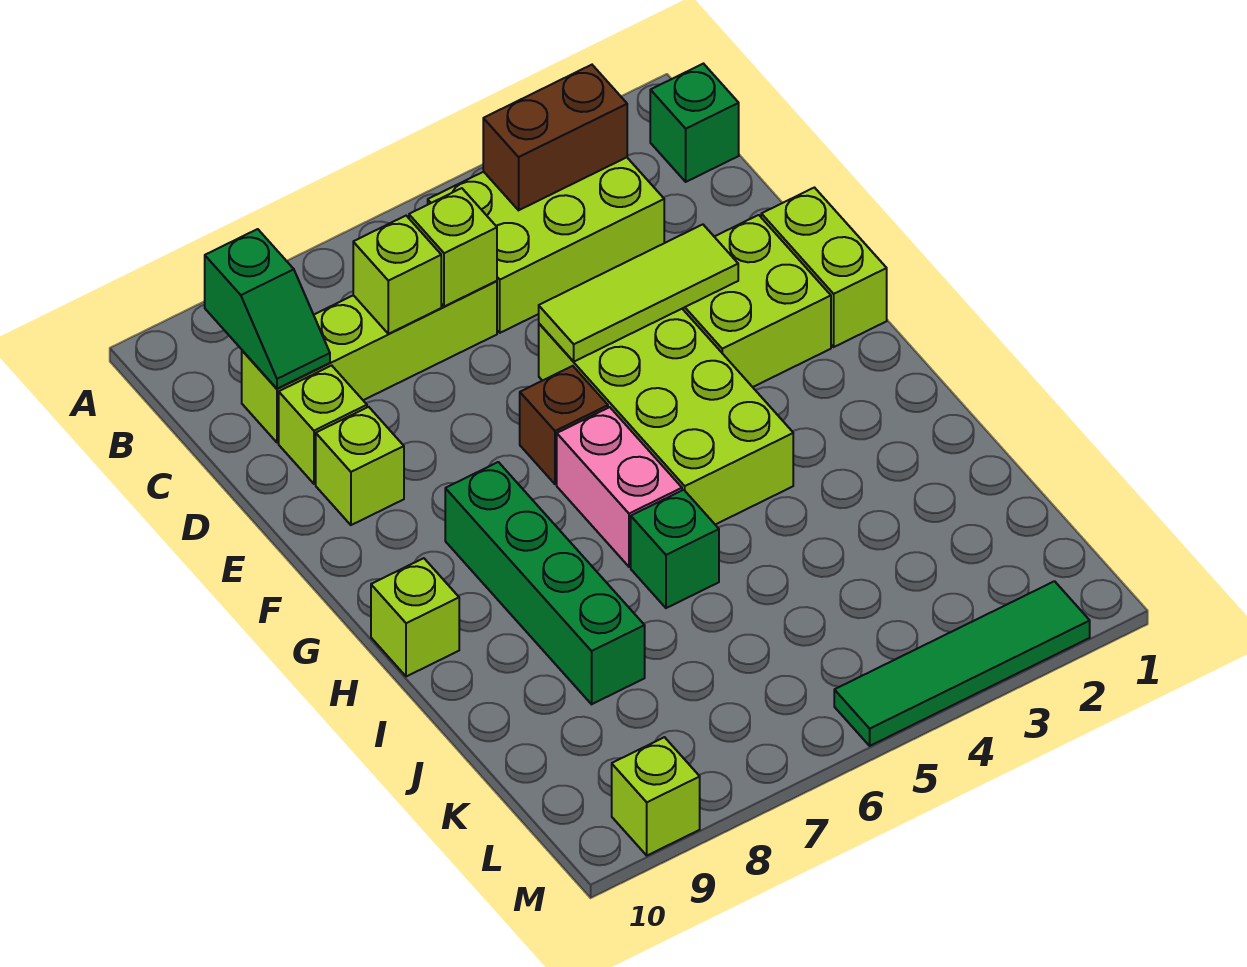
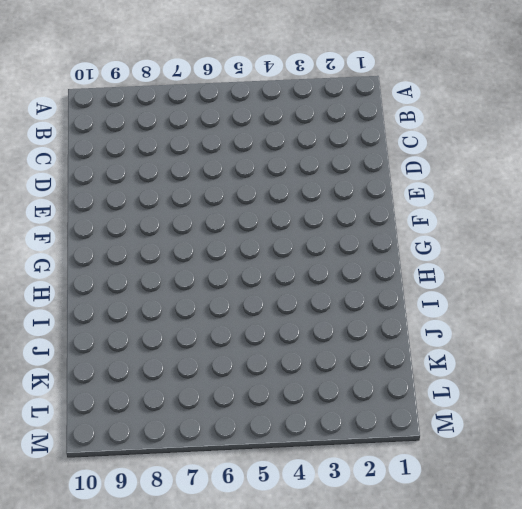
none -> green brick B1 level 1
none -> lime brick B3:C5 level 1
none -> lime brick C6:C9 level 1

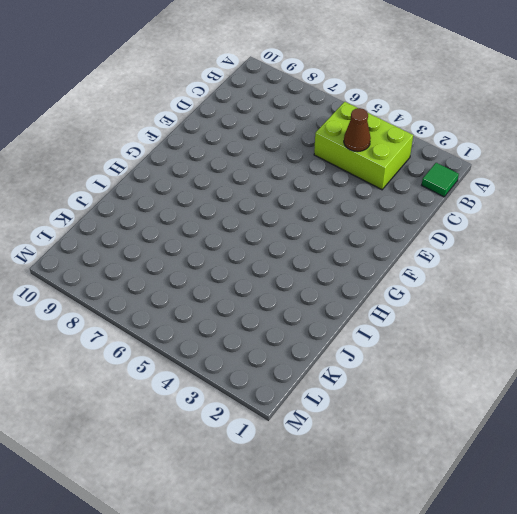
green tile B1 level 1 -> green brick B1 level 1
brown cone C4 level 2 -> none
none -> lime brick C6:C9 level 1
none -> lime brick D9 level 1
none -> lime brick E1:F1 level 1

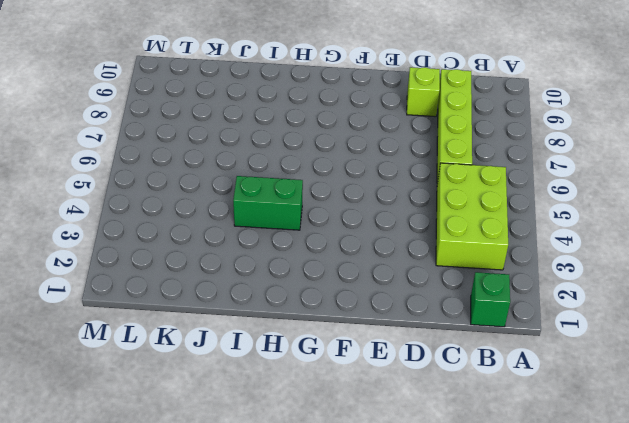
green brick H4:I4 level 1 -> lime brick E4:H5 level 1
none -> lime brick E1:F1 level 1
none -> lime brick E2:F3 level 1
none -> lime brick E9 level 1

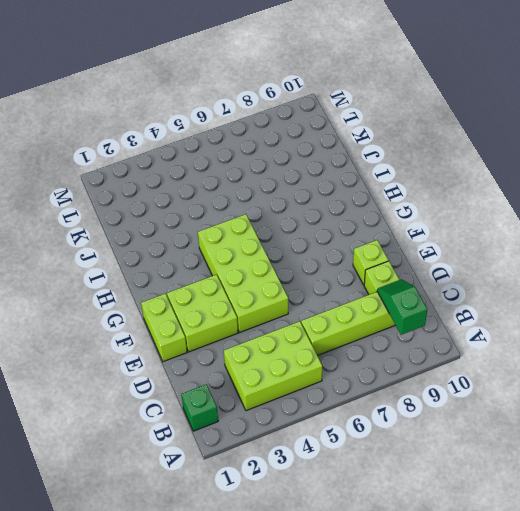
none -> brown brick F6 level 1
none -> pink brick G6:H6 level 1
none -> green brick G8:J8 level 1

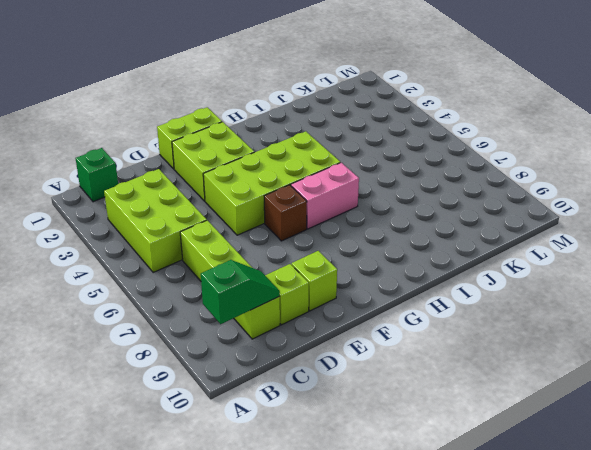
none -> green brick G8:J8 level 1
none -> lime brick H10 level 1
none -> green brick I6 level 1

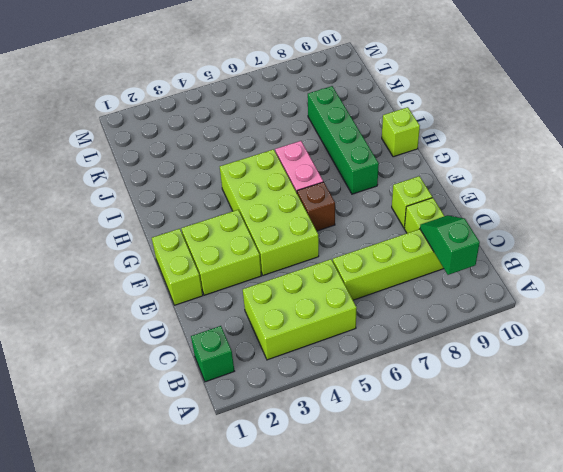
none -> green brick I6 level 1
none -> green tile M2:M5 level 1
none -> lime brick M9 level 1

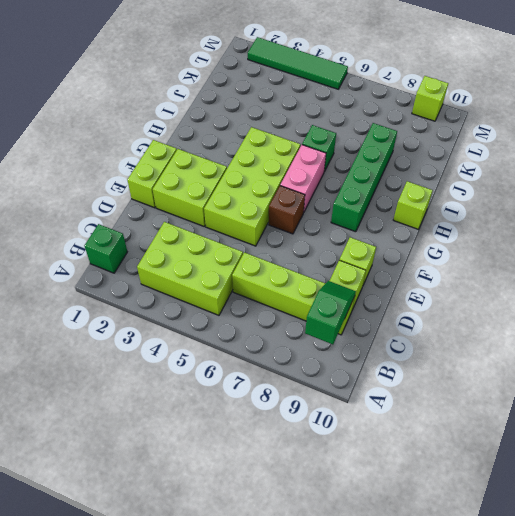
none -> brown brick B3:B4 level 2
none -> lime brick C6 level 2
none -> lime brick C7 level 2

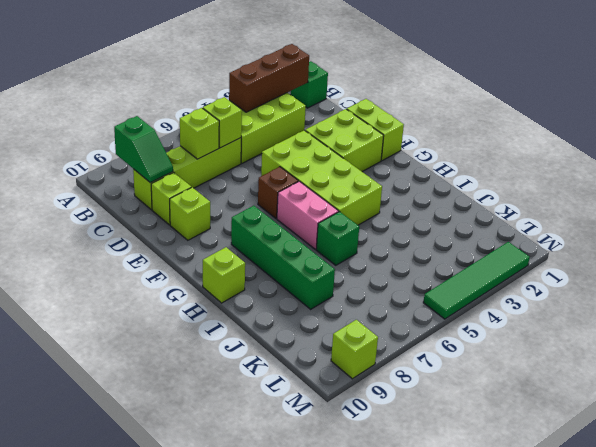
brown brick B2:B4 level 2 -> brown brick B3:B4 level 2
none -> lime tile E3:E5 level 2

